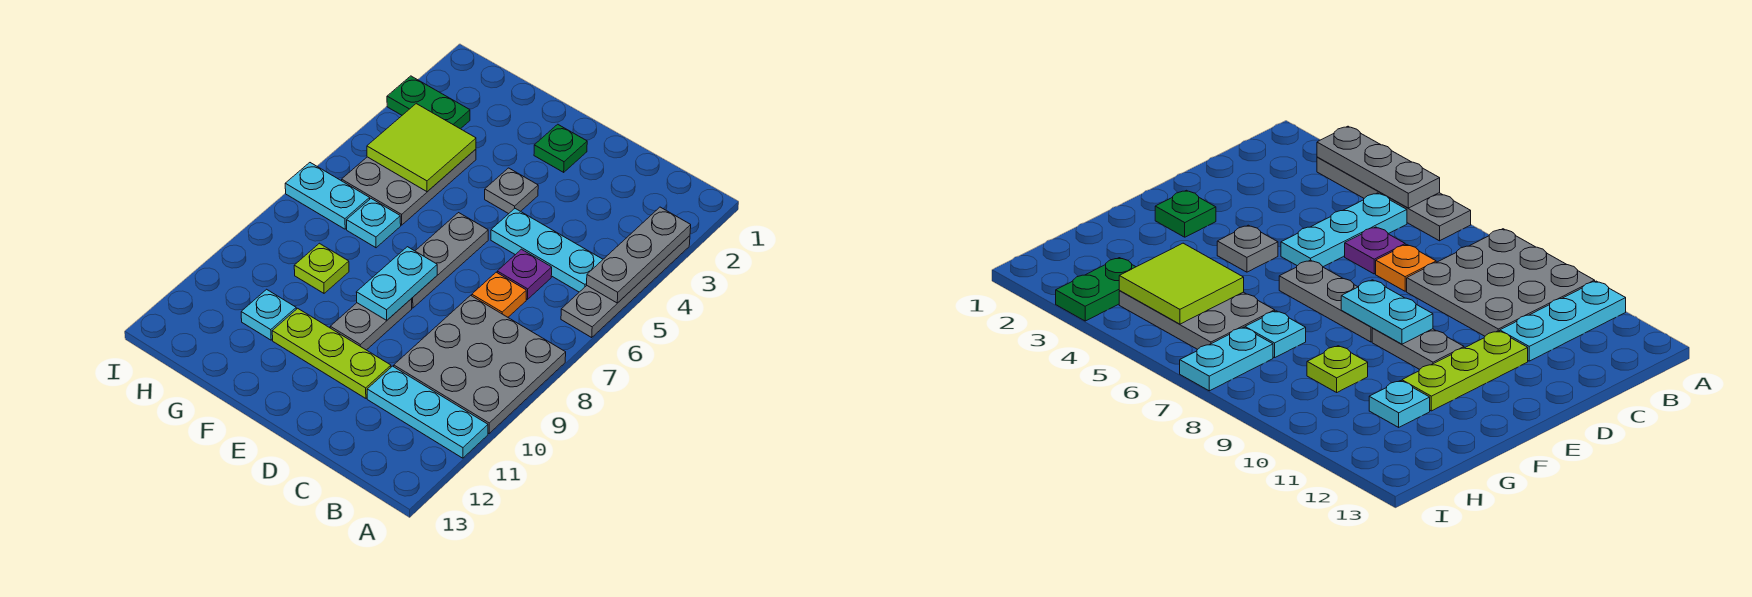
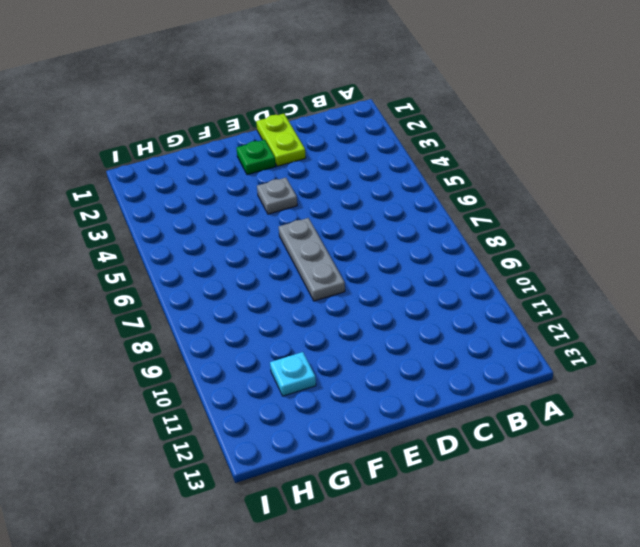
lime plate D1:D2 level 1 -> none
none -> grey plate A3:A6 level 1
none -> grey plate A8:C10 level 1
none -> cyan plate A11:C11 level 1

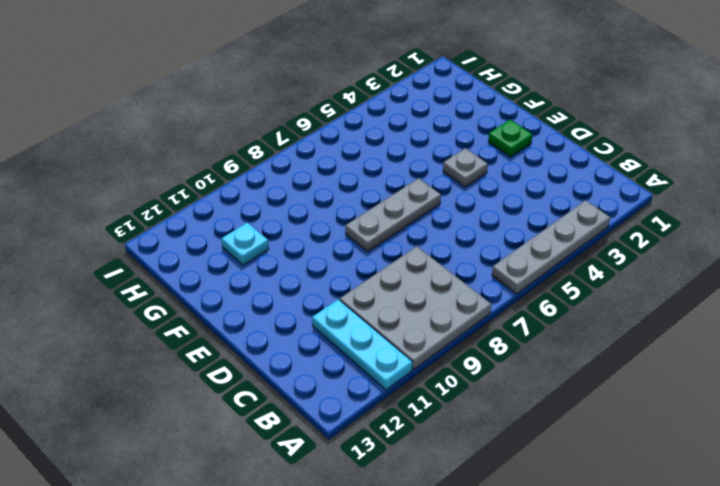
none -> cyan plate B5:D5 level 1
none -> purple plate C6 level 1
none -> orange plate C7 level 1

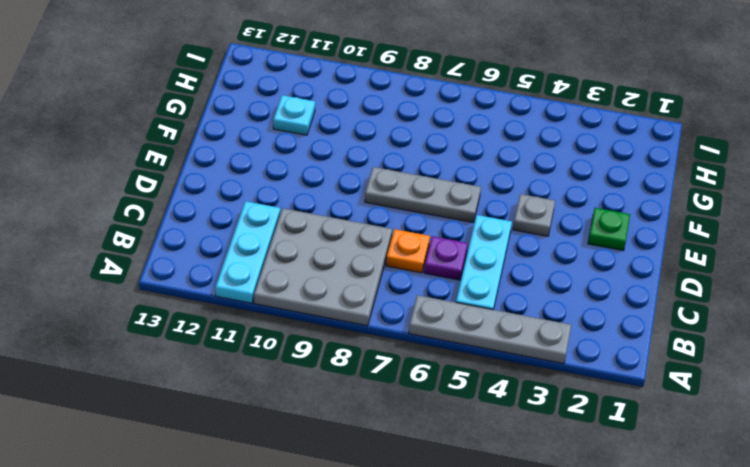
none -> lime plate D11:F11 level 1
none -> grey plate E9:E10 level 1
none -> grey plate G4:H6 level 1

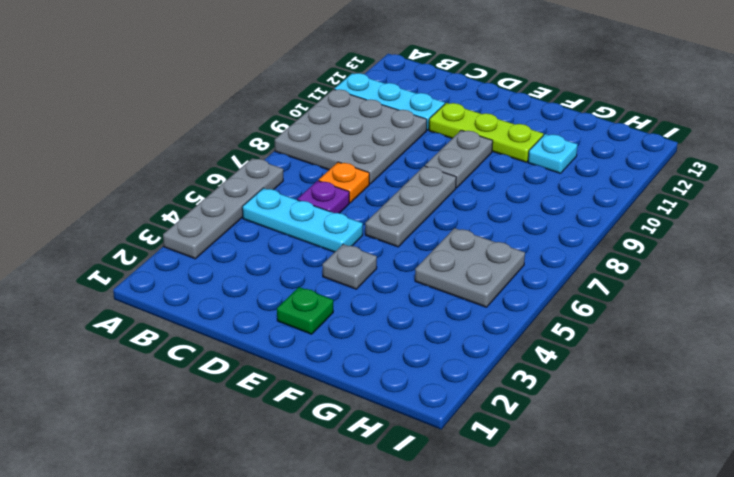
grey plate G5:H6 level 1 -> grey plate G4:H6 level 1
none -> cyan plate G7 level 1
none -> lime plate G9 level 1
none -> green plate H3:I3 level 1

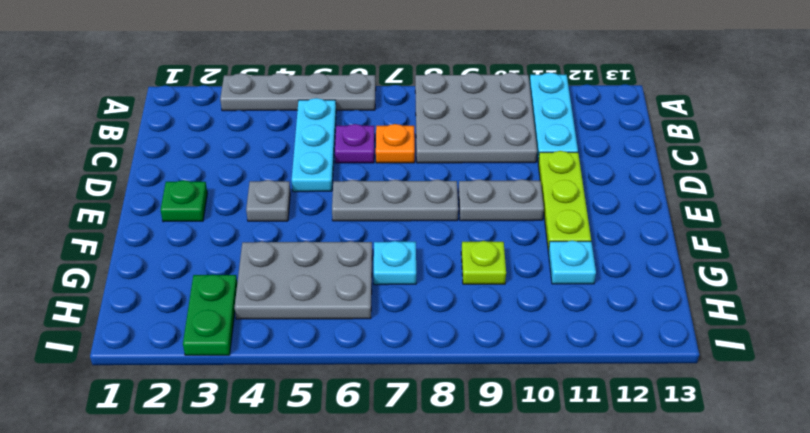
none -> cyan plate H7:I7 level 1
none -> grey plate A3:A5 level 2
none -> cyan plate E8:E9 level 2

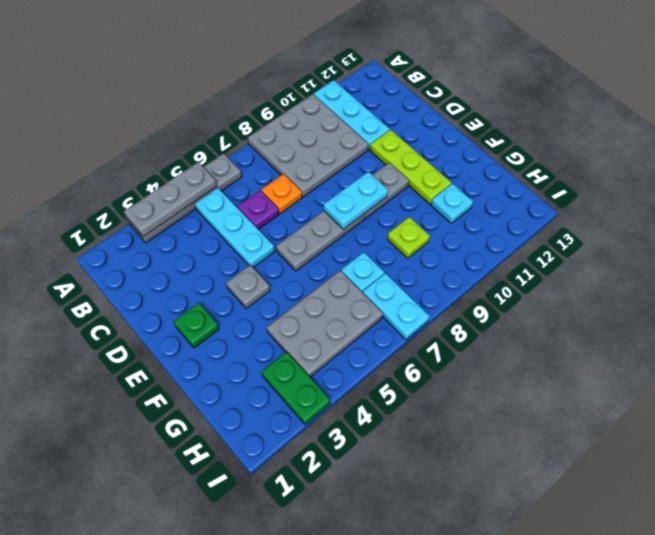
none -> lime tile G4:H5 level 2

